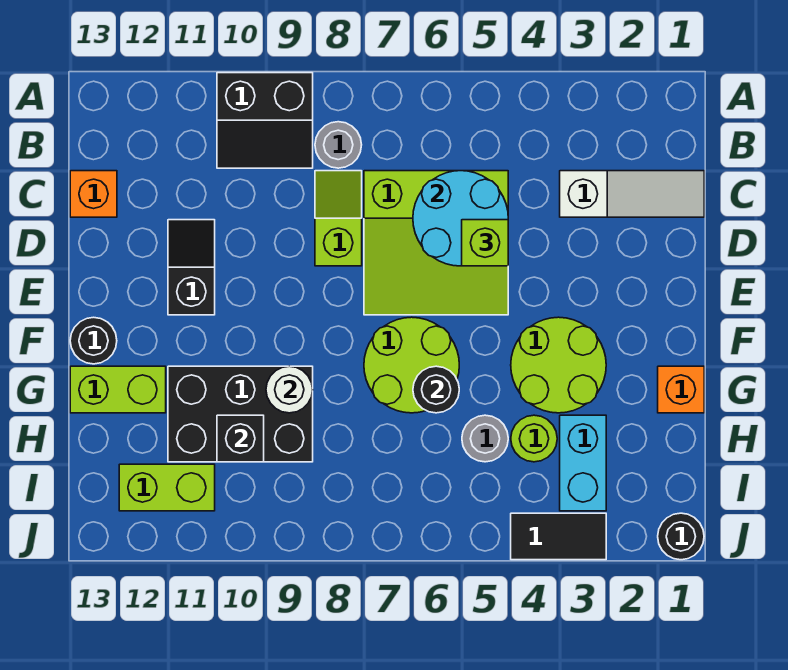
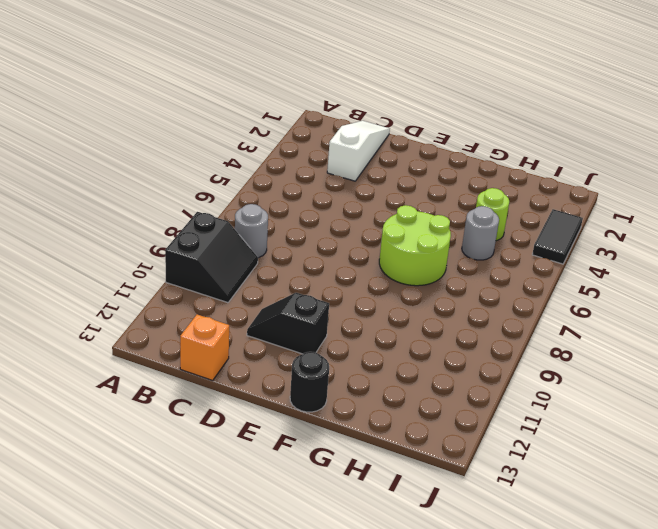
none -> lime slope C5:E7 level 1 top C
none -> lime slope C8:D8 level 1 top D
none -> lime round brick F3:G4 level 1

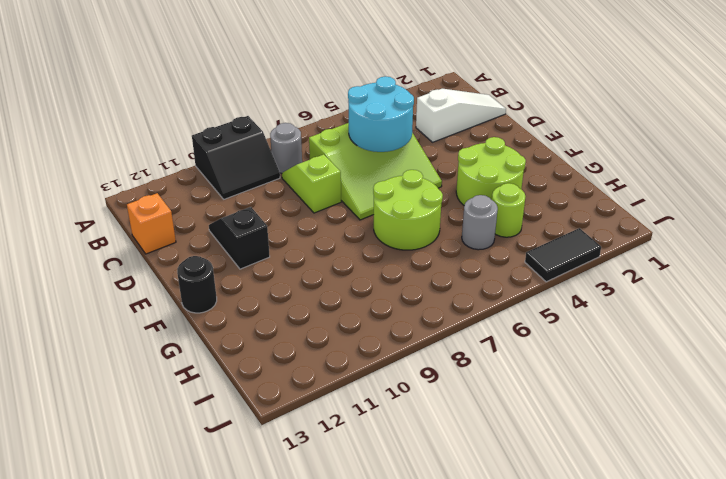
none -> orange brick G1 level 1
none -> black brick G9:H11 level 1
none -> lime brick G12:G13 level 1

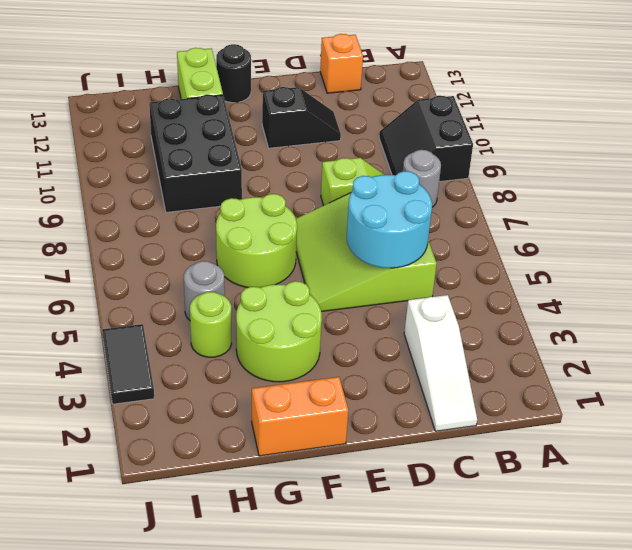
orange brick F1:G1 level 1 -> orange brick G1 level 1
none -> cyan brick H3:I3 level 1
none -> lime brick I11:I12 level 1
none -> black round brick J1 level 1

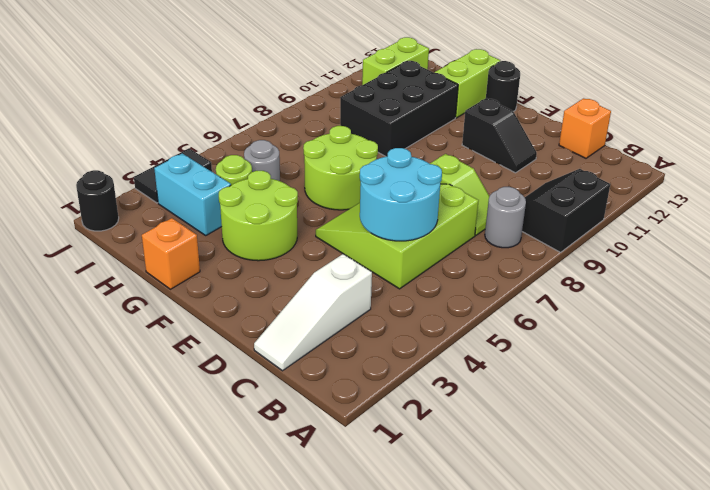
none -> black round brick G6 level 2
none -> white round brick G9 level 2
none -> black brick H10 level 2

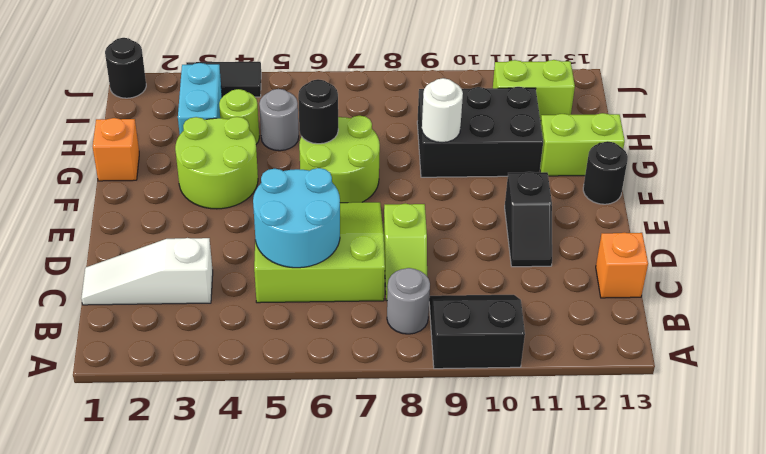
none -> black brick H10 level 2
none -> lime brick D5 level 3

